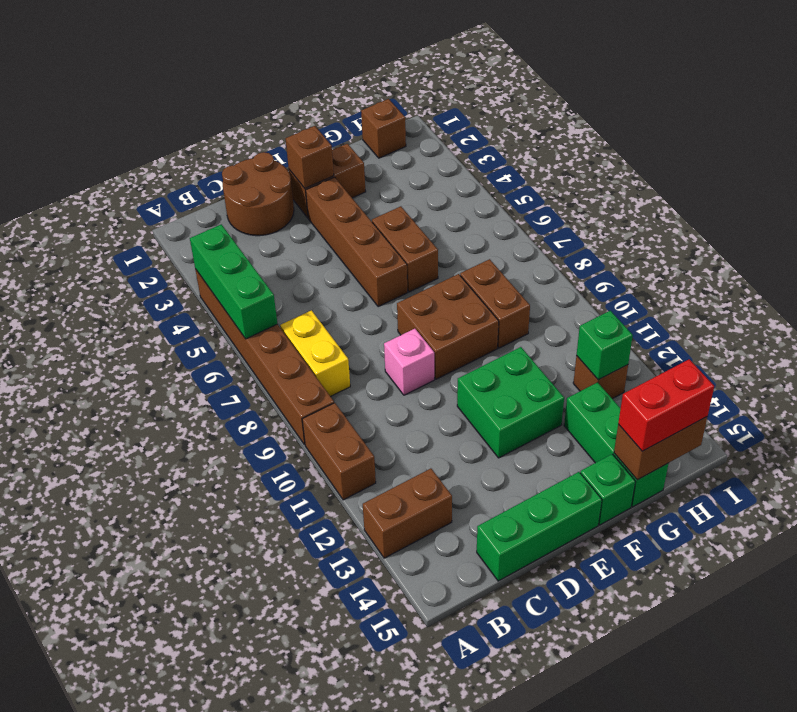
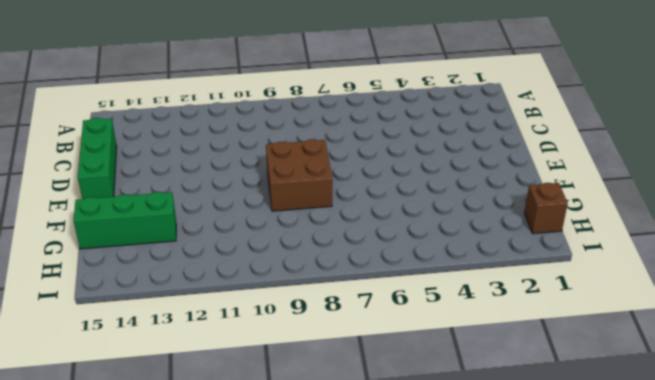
none -> brown brick A4:A9 level 1
none -> brown brick A10:A11 level 1
none -> brown brick A13:B13 level 1

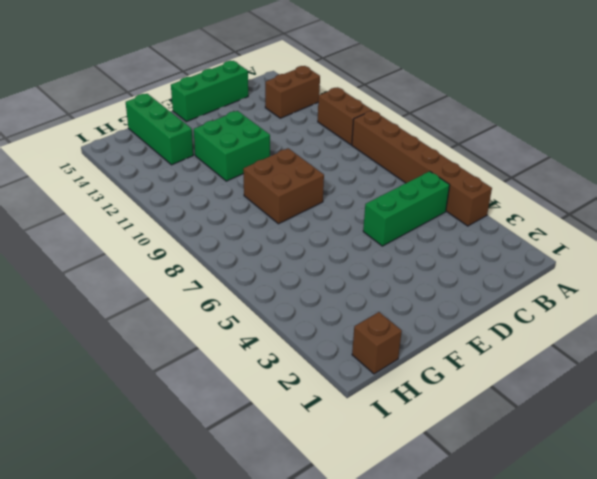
green brick B5:D5 level 1 -> green brick A4:A6 level 2
none -> yellow brick B7:B8 level 1
none -> brown round brick C1:D2 level 1
none -> pink brick D9 level 1

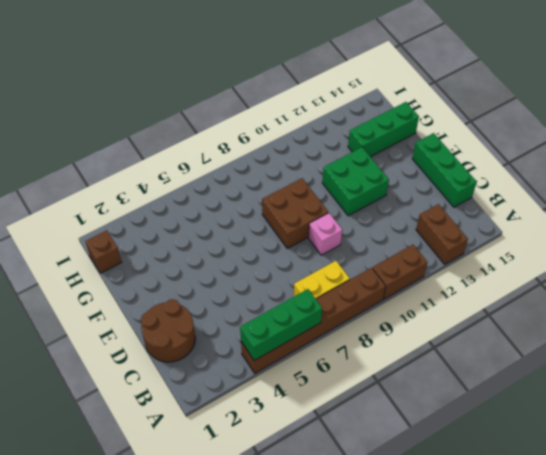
none -> brown brick E2:F2 level 1
none -> brown brick E3:E6 level 1
none -> brown brick F5:F6 level 1

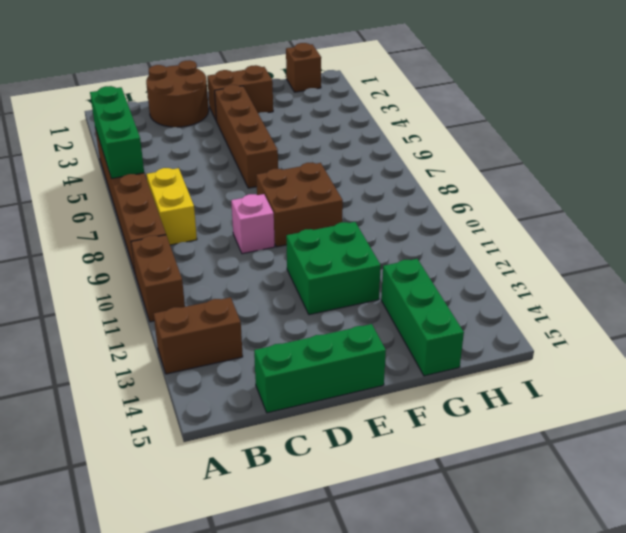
none -> brown brick F5:F6 level 1
none -> green brick F15 level 1
none -> brown brick G8:G9 level 1

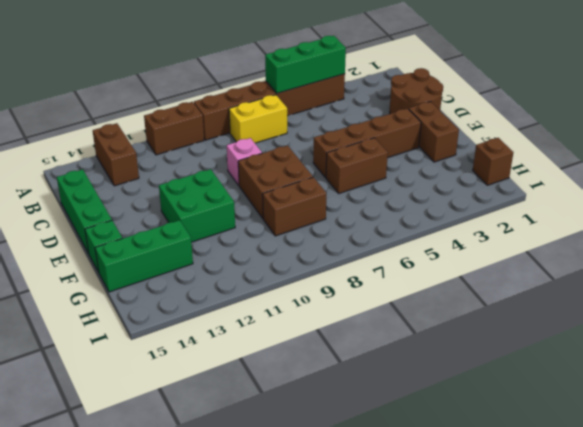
none -> brown brick H12 level 1
none -> brown brick E2 level 2
none -> brown brick G15:H15 level 2

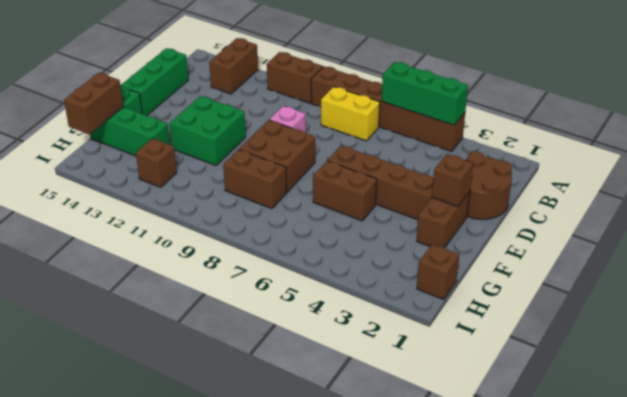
none -> green brick H12 level 2
none -> red brick G15:H15 level 3

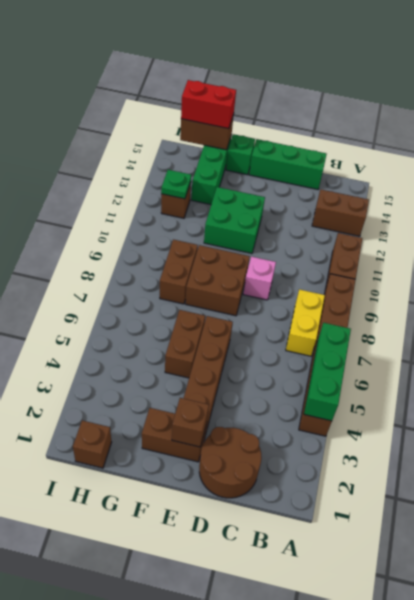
green plate H12 level 2 -> green brick H12 level 2

